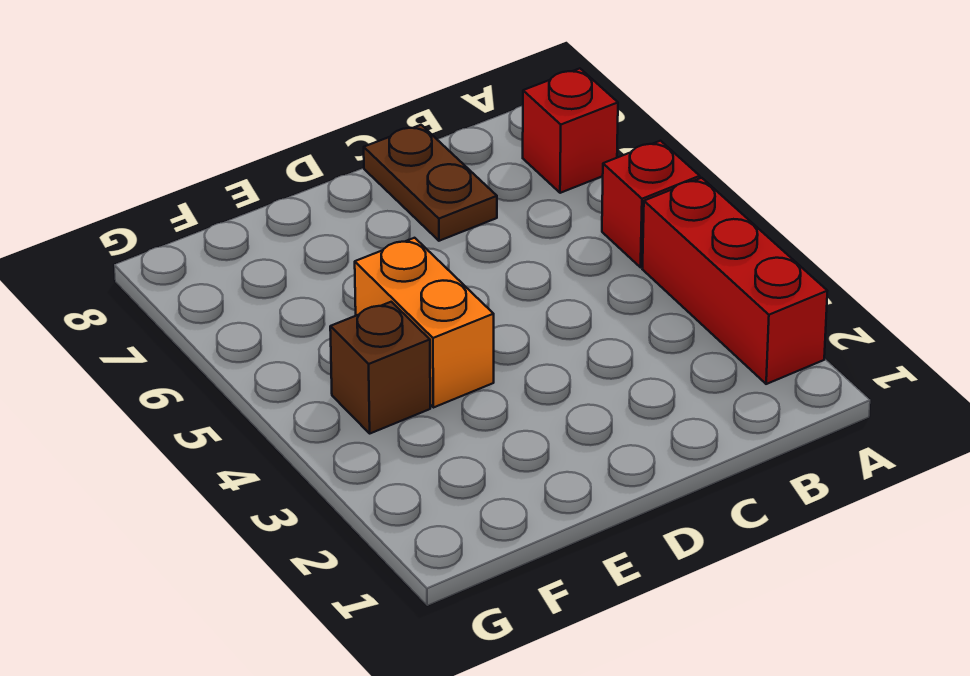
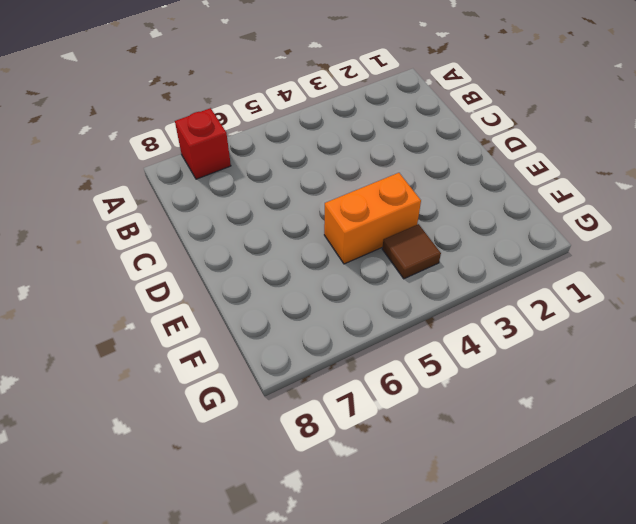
brown tile F4 level 1 -> brown brick F4 level 1
none -> red brick A2:A4 level 1
none -> red brick A5 level 1

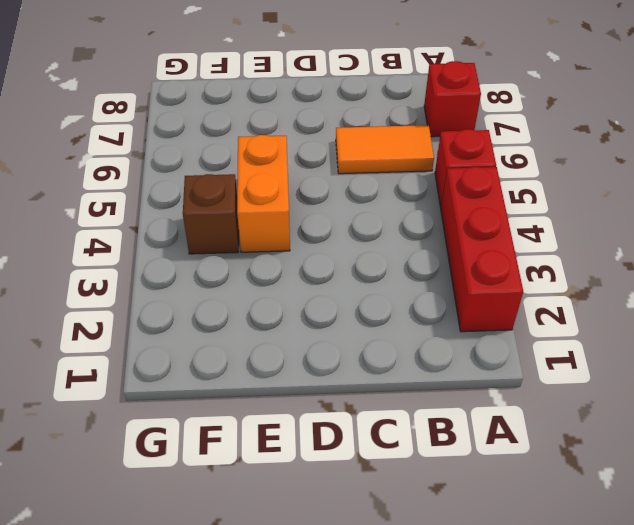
orange tile B6:C6 level 1 -> none
none -> brown plate C7:C8 level 1

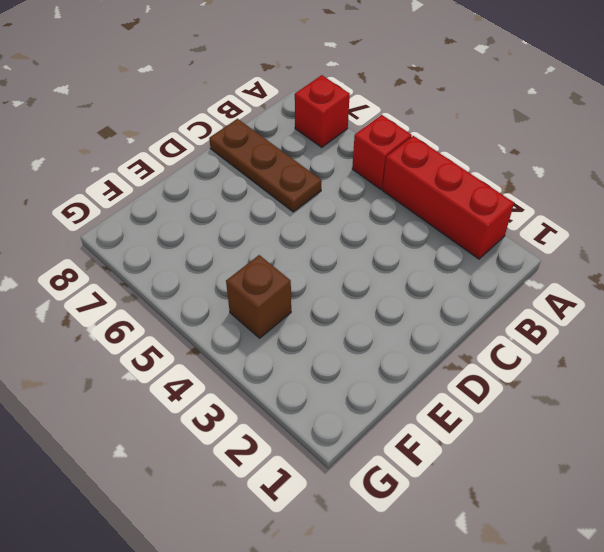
brown plate C6:C8 level 1 -> brown plate C7:C8 level 1
none -> orange brick E4:E5 level 1

